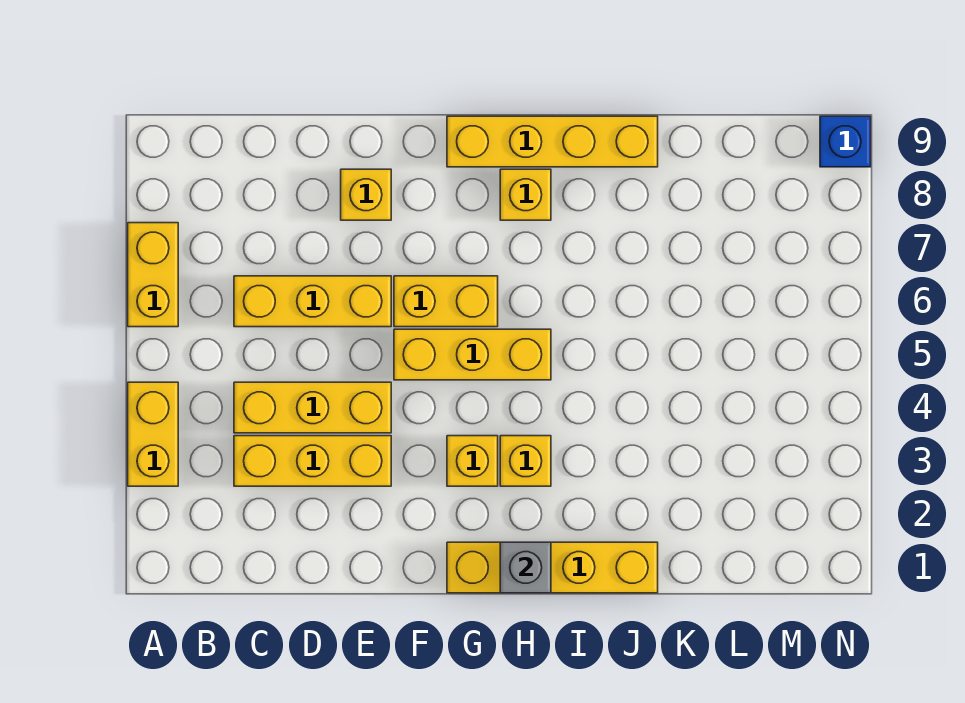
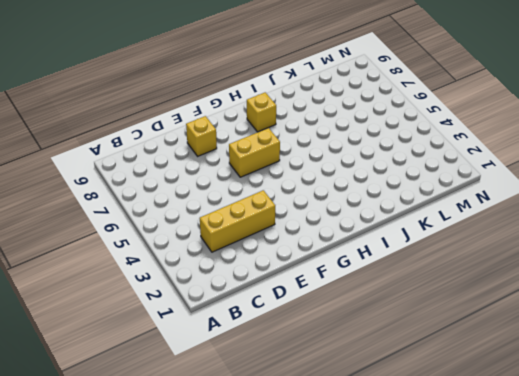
none -> yellow brick A3:A4 level 1
none -> yellow brick A6:A7 level 1
none -> yellow brick C4:E4 level 1

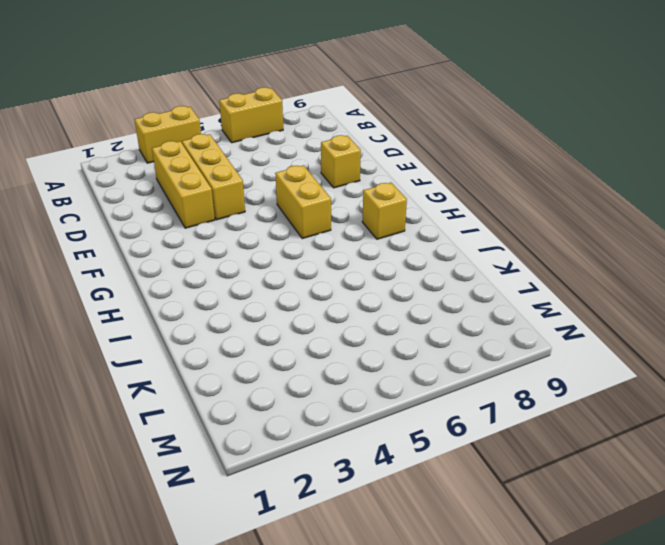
none -> yellow brick C6:E6 level 1
none -> yellow brick F5:H5 level 1
none -> yellow brick G1:J1 level 1

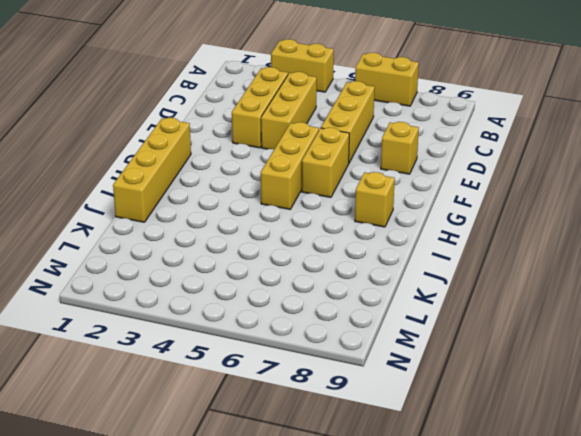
none -> yellow brick G3 level 1
none -> yellow brick G9:J9 level 1
none -> yellow brick H3 level 1

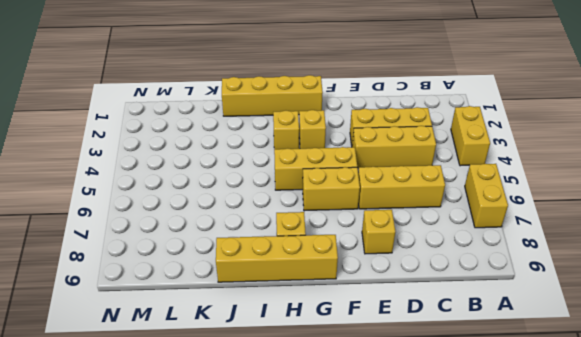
none -> blue brick N9 level 1
none -> grey brick H1 level 2

